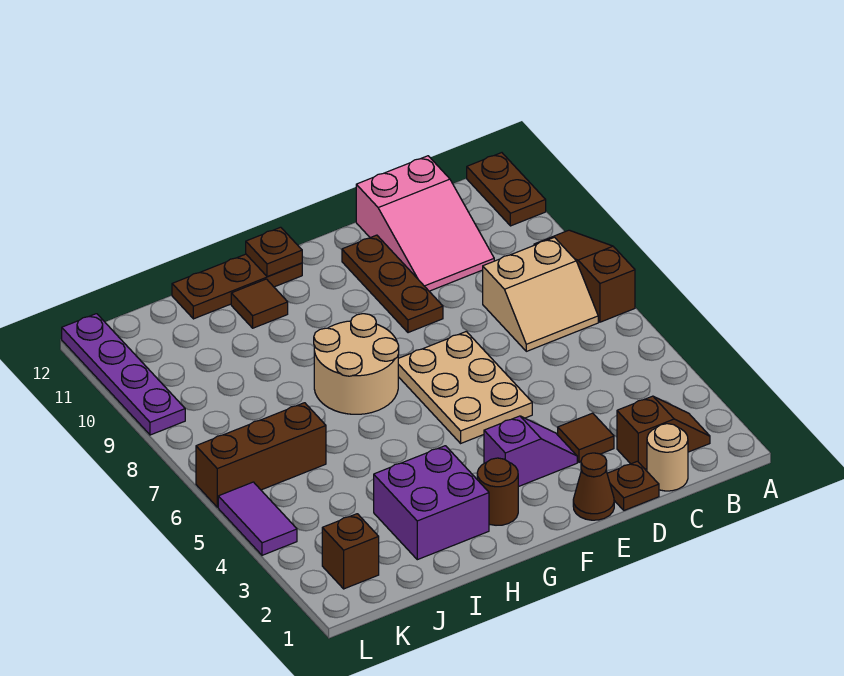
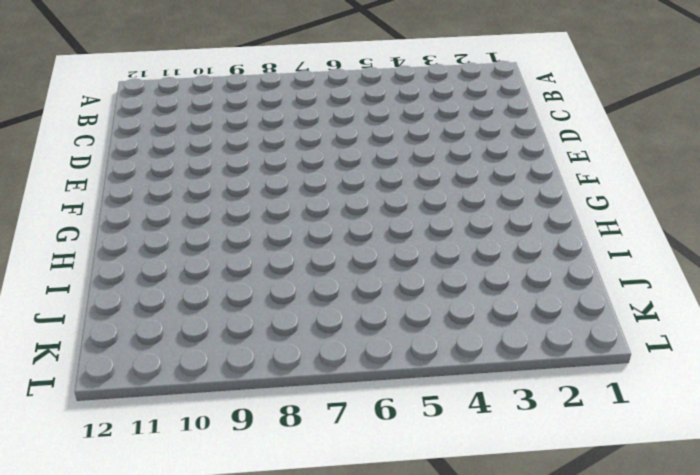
none -> brown slope A7:A9 level 1 top 7
none -> brown plate A11:A12 level 1
none -> brown slope B2:C2 level 1 top C

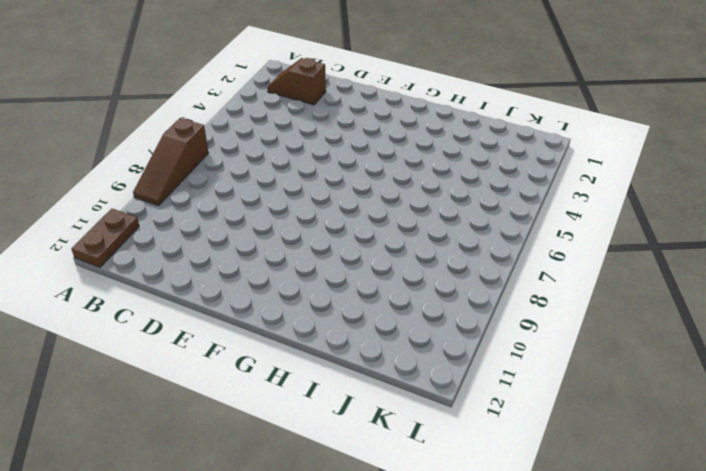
none -> tan slope B7:C8 level 1 top 8
none -> tan round brick C1 level 1
none -> pink slope C10:D12 level 1 top 12

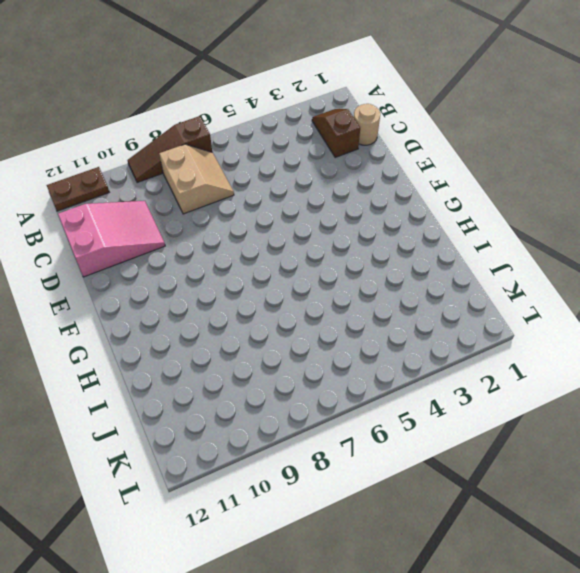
none -> brown plate D1 level 1
none -> brown tile D3 level 1
none -> brown cone E1 level 1

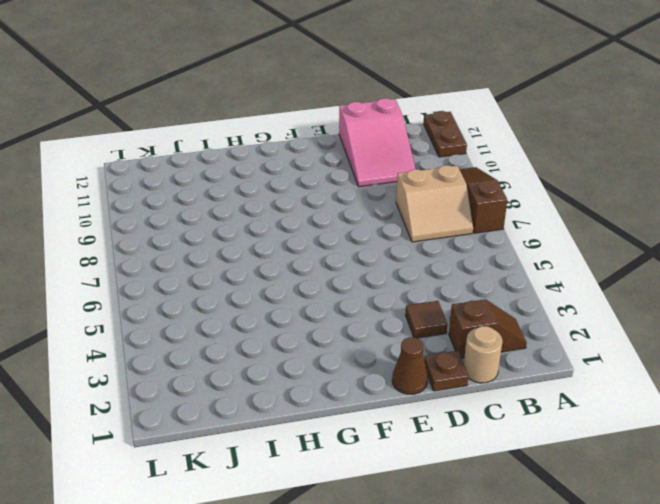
none -> purple slope E3:F3 level 1 top F
none -> tan plate E5:F7 level 1
none -> brown plate E9:E11 level 1

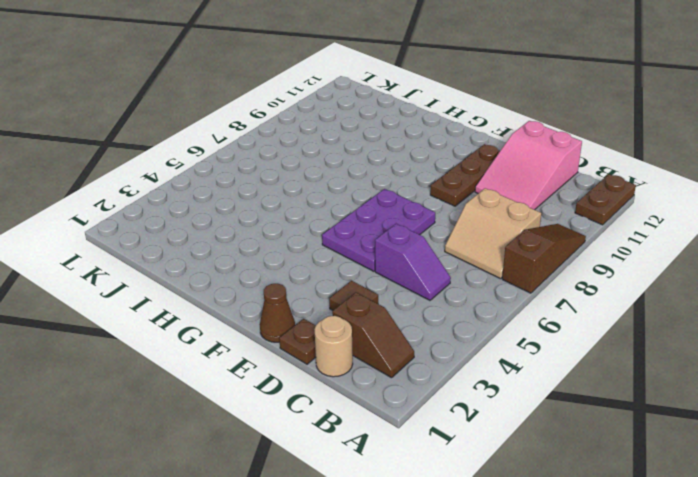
purple slope C5:D5 level 1 top D -> purple slope E3:F3 level 1 top F
purple plate E5:F7 level 1 -> tan plate E5:F7 level 1
none -> brown round brick G2 level 1
none -> tan round brick G7:H8 level 1
none -> brown plate G12:I12 level 1

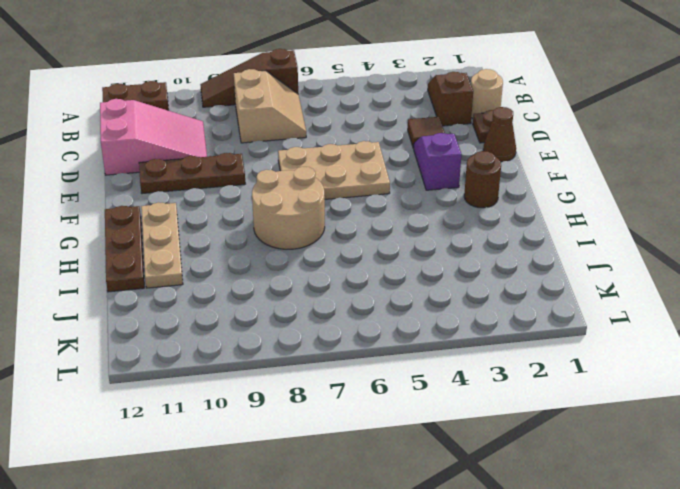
tan plate G11:I11 level 1 -> brown tile H11 level 1
none -> purple brick H2:I3 level 1
none -> brown brick J6:L6 level 1
none -> brown brick K2 level 1

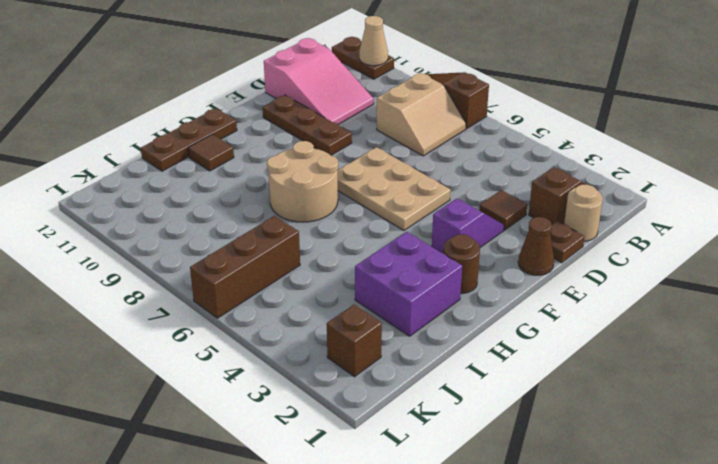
tan cone A11 level 2 -> none
none -> purple tile L4:L5 level 1
none -> purple plate L9:L12 level 1
none -> brown plate G12 level 2

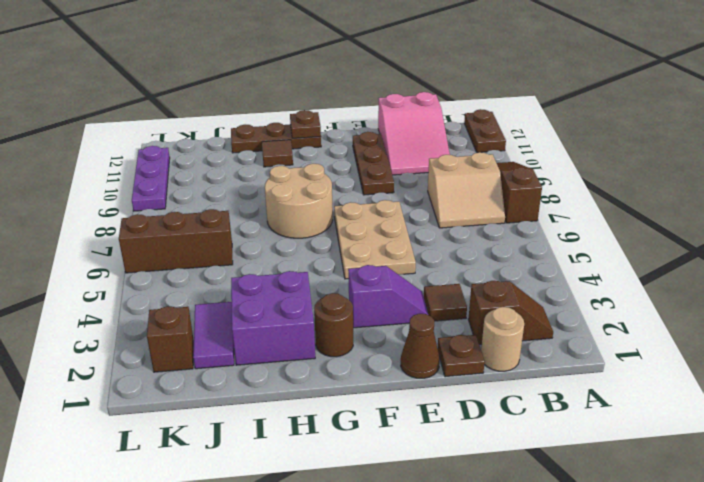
purple tile J2:J3 level 1 -> purple tile L4:L5 level 1
purple plate L9:L11 level 1 -> purple plate L9:L12 level 1

